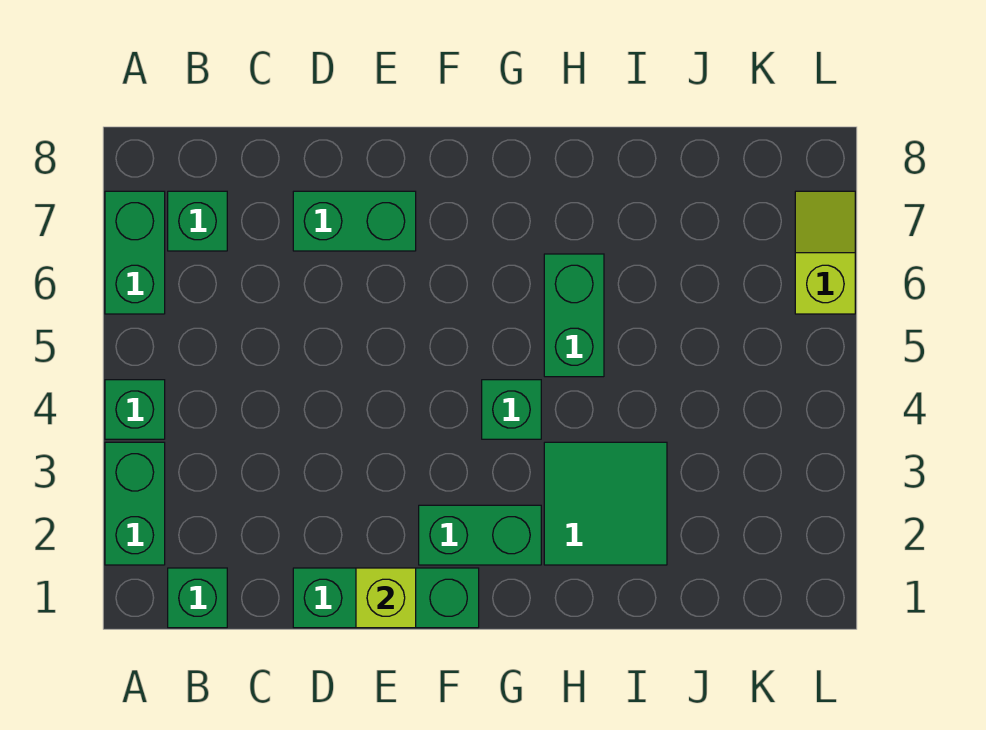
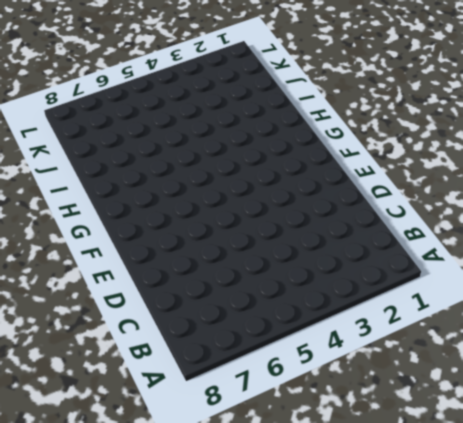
none -> green brick A2:A3 level 1
none -> green brick A4 level 1
none -> green brick A6:A7 level 1

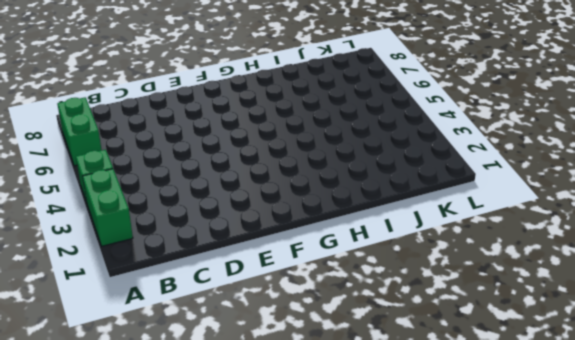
none -> green brick B1 level 1
none -> green brick B7 level 1
none -> green brick D1:F1 level 1

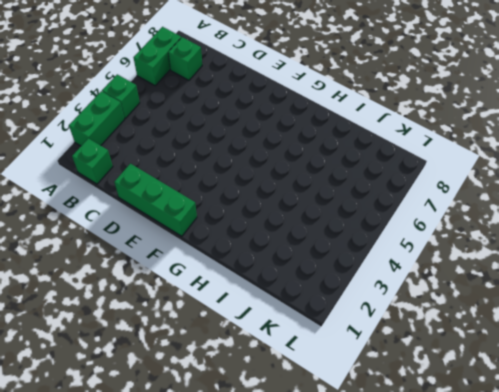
none -> green brick D7:E7 level 1
none -> green brick F2:G2 level 1
none -> green brick G4 level 1

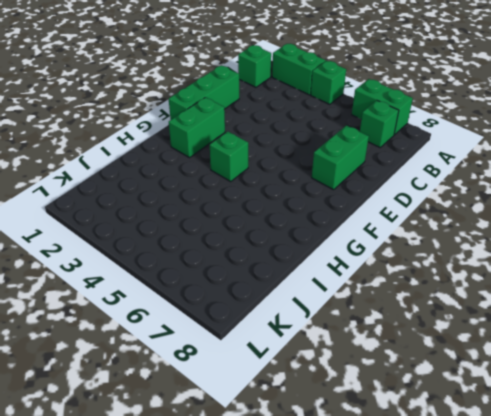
none -> green tile H2:I3 level 1
none -> green brick H5:H6 level 1
none -> lime slope L6:L7 level 1 top 6

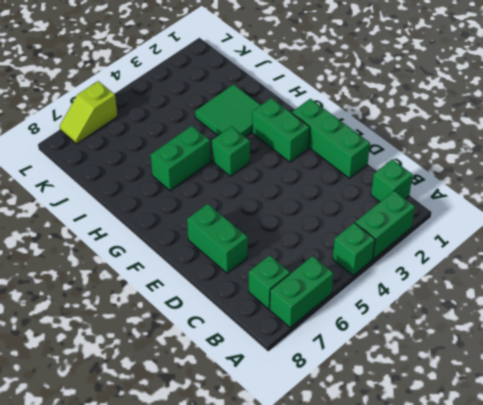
none -> lime brick E1 level 2

